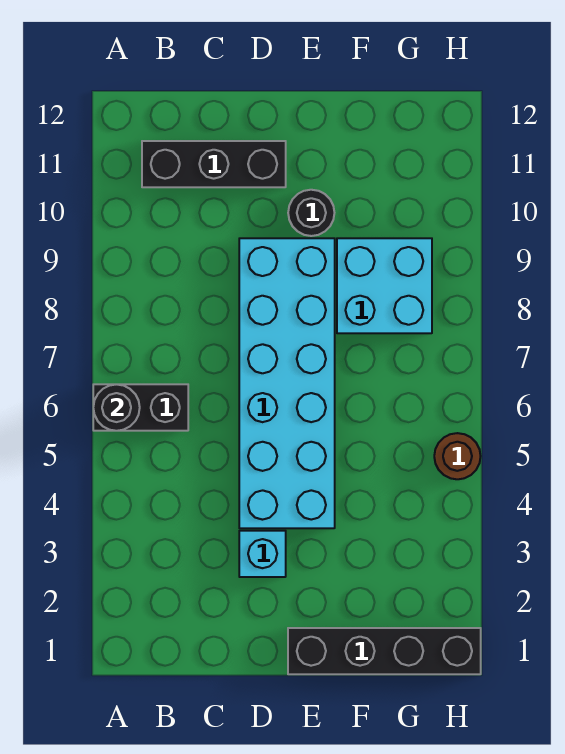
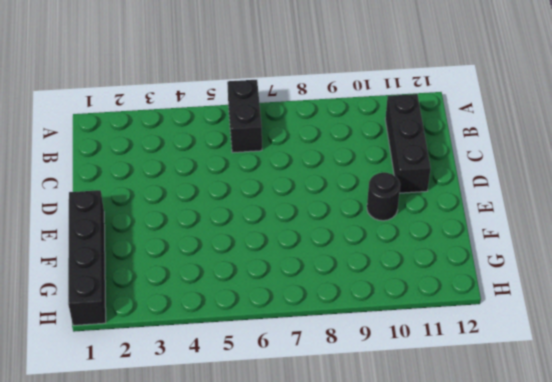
none -> cyan brick D3 level 1
none -> cyan brick D4:E9 level 1

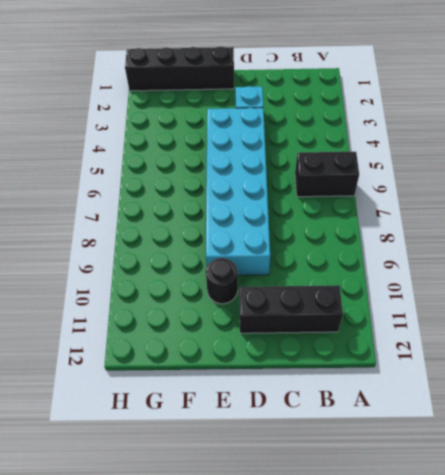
none -> cyan brick F8:G9 level 1
none -> brown round brick H5 level 1

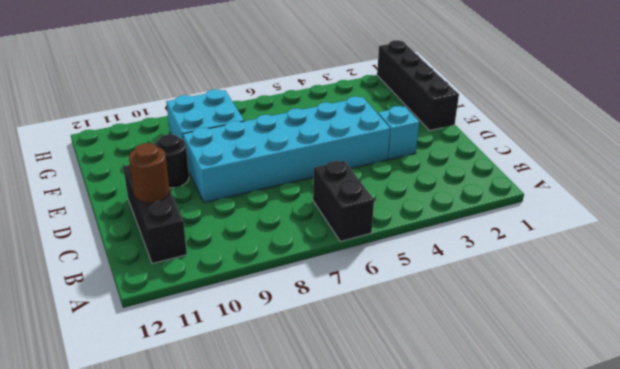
brown round brick C11 level 2 -> brown round brick H5 level 1
none -> black round brick A6 level 2

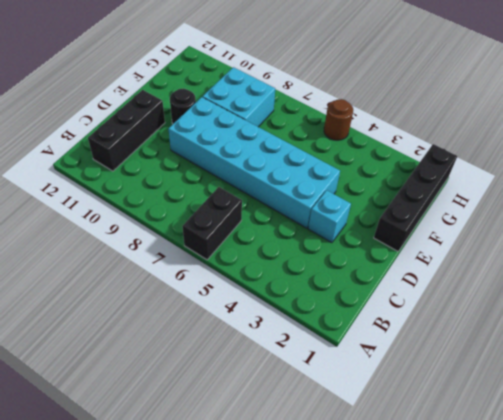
none -> black round brick A6 level 2

